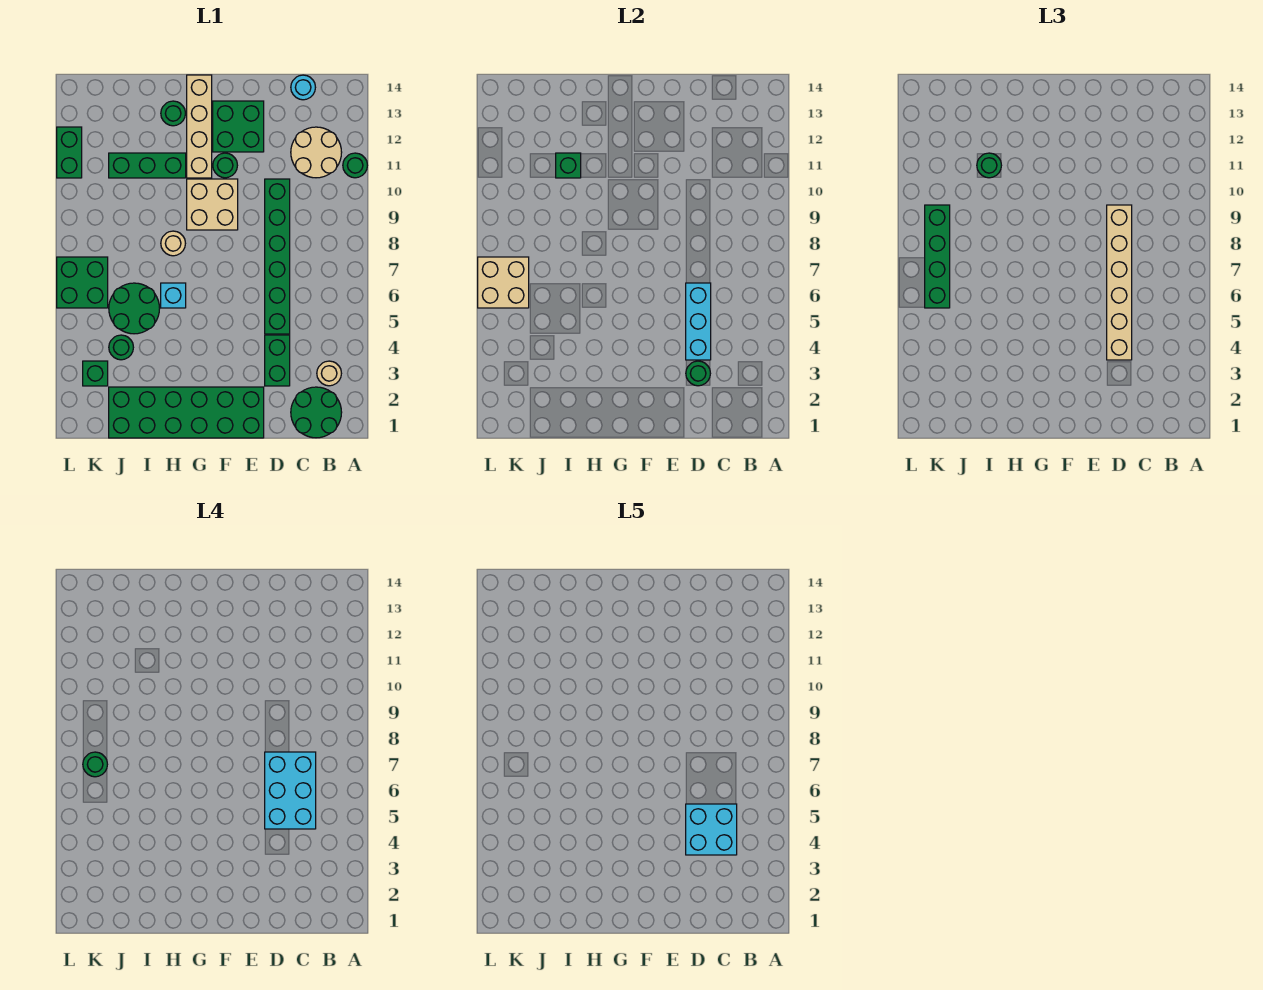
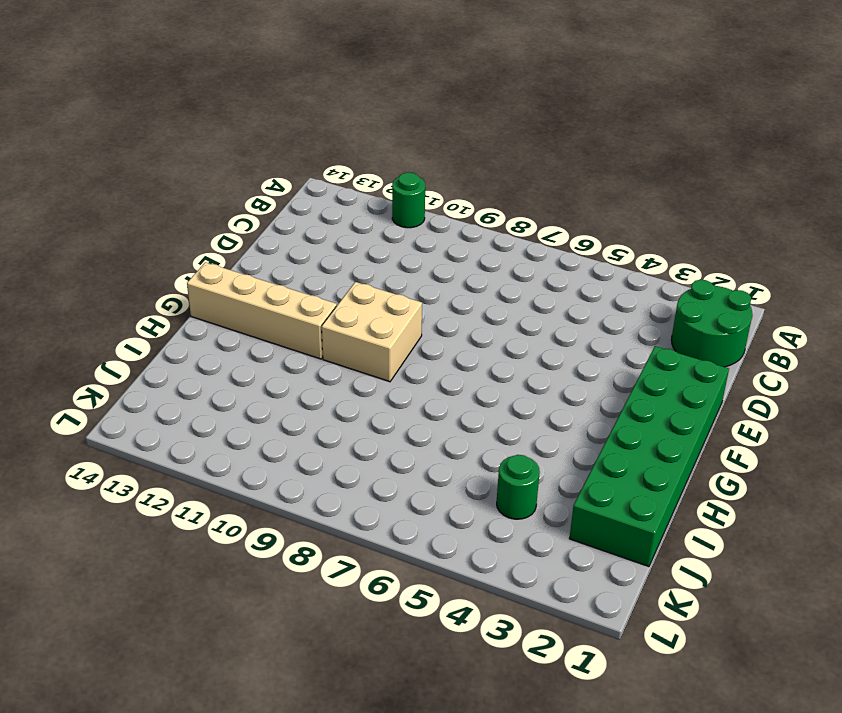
none -> tan round brick B3 level 1
none -> tan round brick B11:C12 level 1
none -> cyan round brick C14 level 1
none -> green brick D3:D4 level 1

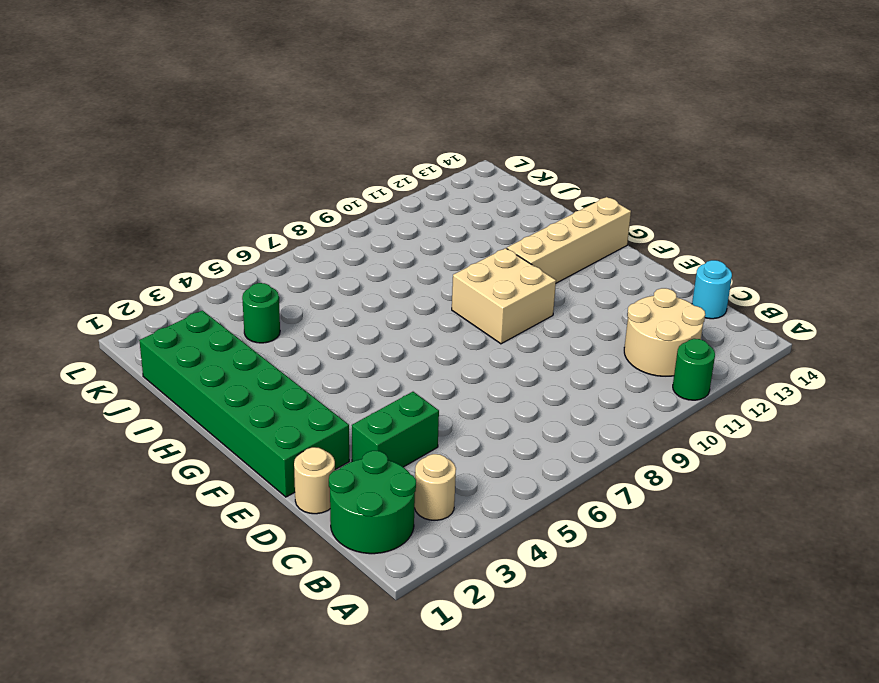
tan round brick D1 level 1 -> tan round brick H8 level 1
none -> green brick D5:D10 level 1
none -> green brick E12:F13 level 1
none -> green round brick F11 level 1
none -> cyan brick H6 level 1

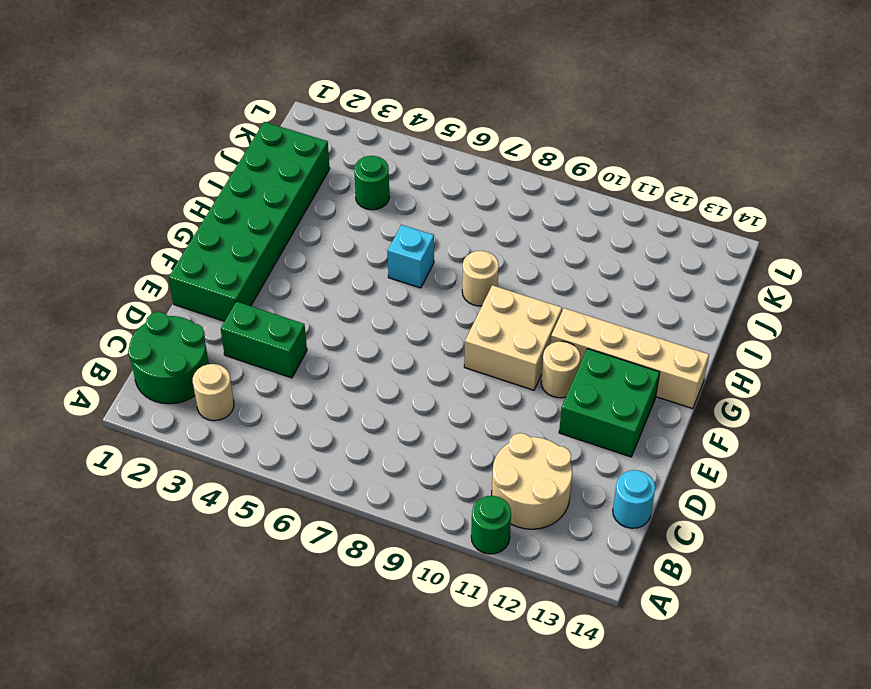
tan round brick F11 level 1 -> green round brick F11 level 1
none -> green brick D5:D10 level 1
none -> green brick H11:J11 level 1
none -> green round brick H13 level 1
none -> green round brick I5:J6 level 1

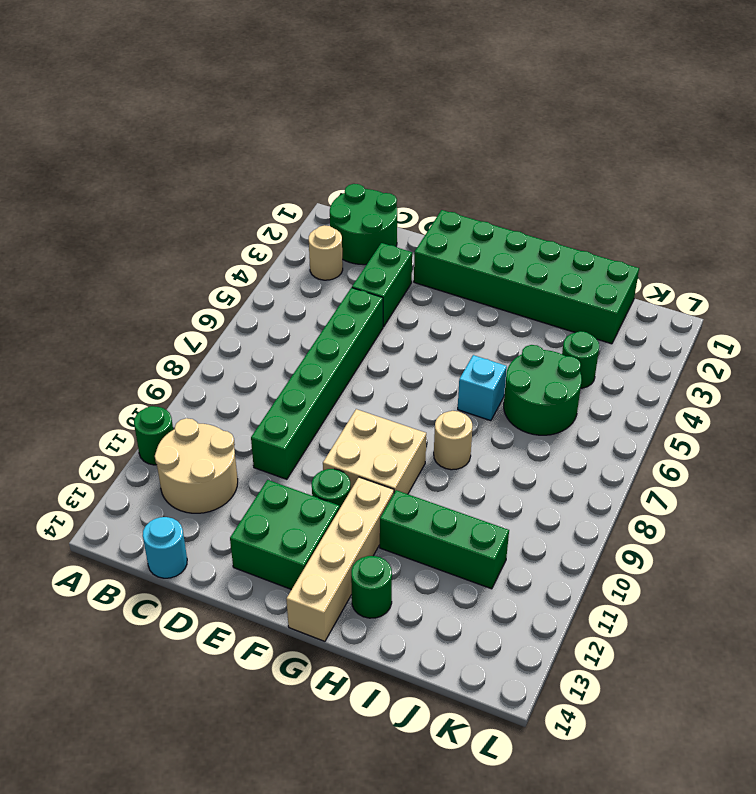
none -> green brick K3 level 1
none -> green brick K6:L7 level 1
none -> green brick L11:L12 level 1
none -> green round brick D3 level 2

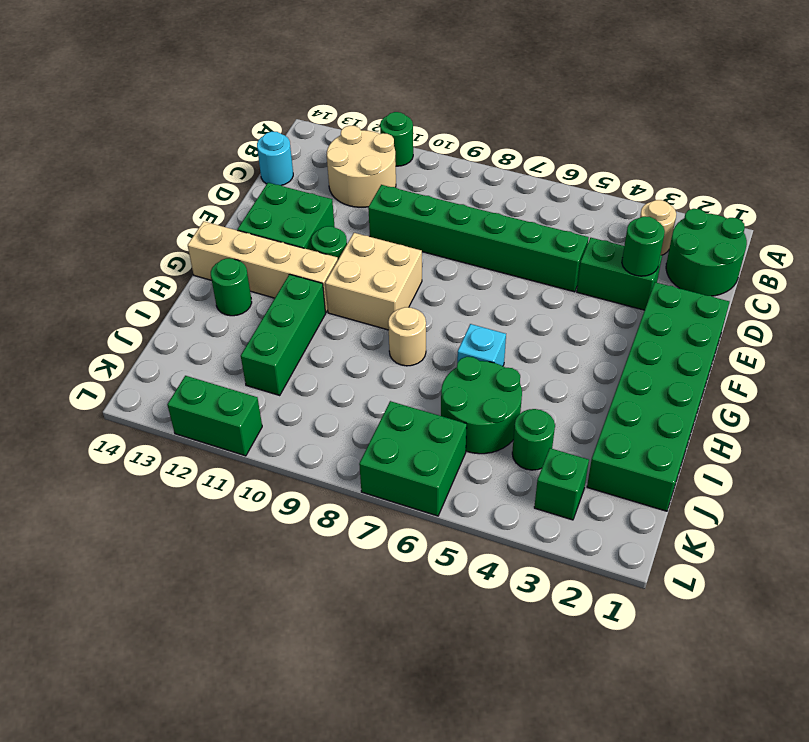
none -> cyan brick D4:D6 level 2
none -> green brick I11 level 2
none -> tan brick K6:L7 level 2
none -> tan brick D4:D9 level 3

